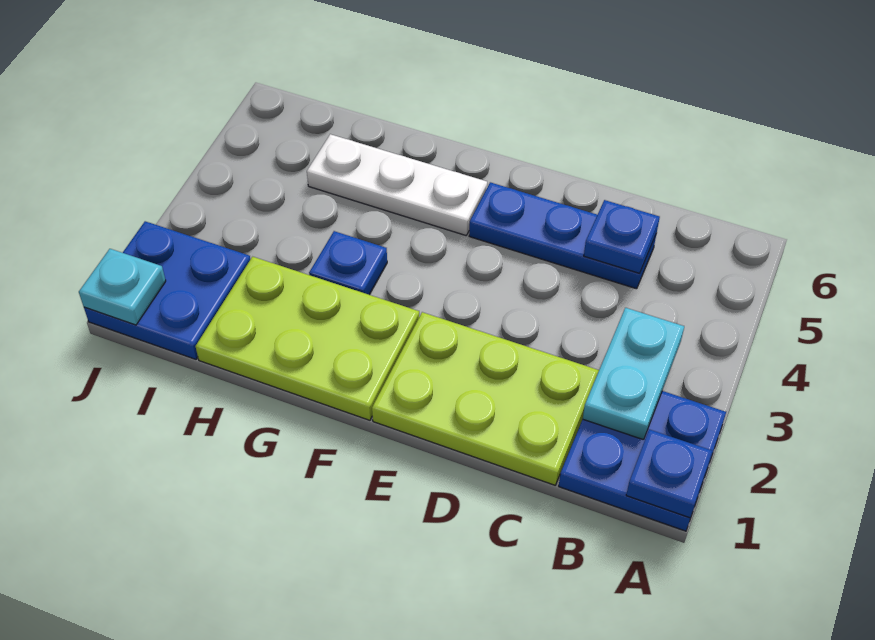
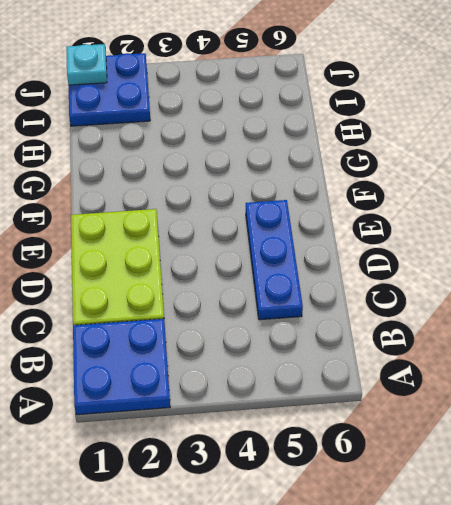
none -> lime plate F1:H2 level 1
none -> white plate F5:H5 level 1

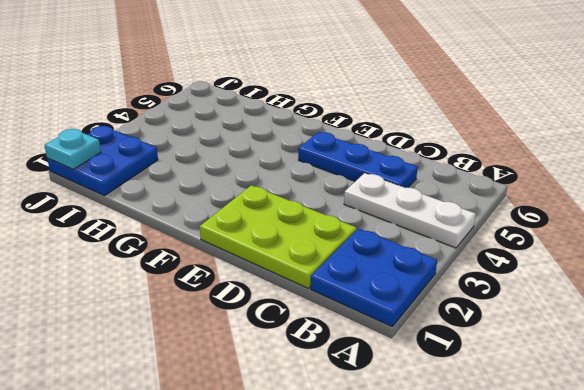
white plate A4:C4 level 1 -> white plate F5:H5 level 1
none -> lime plate F1:H2 level 1
none -> blue plate G3 level 1

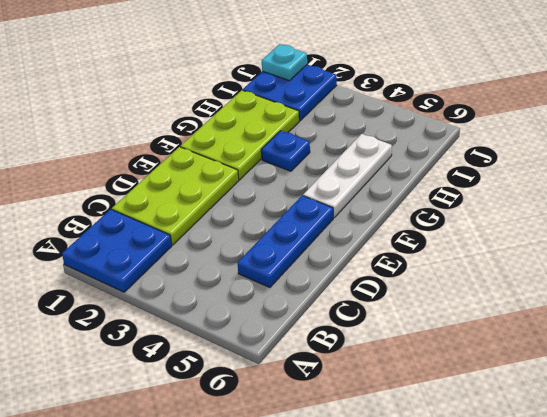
none -> blue plate A1 level 2
none -> cyan plate B2:B3 level 2

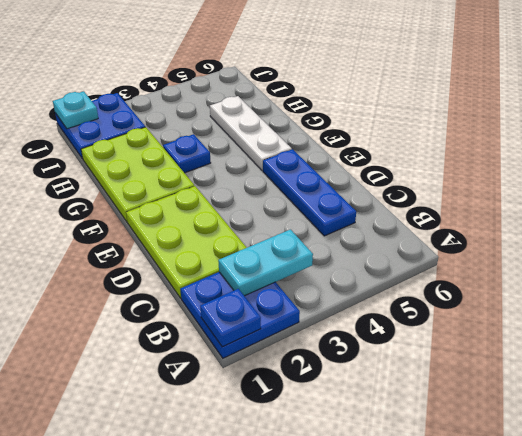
none -> blue plate C5 level 2

